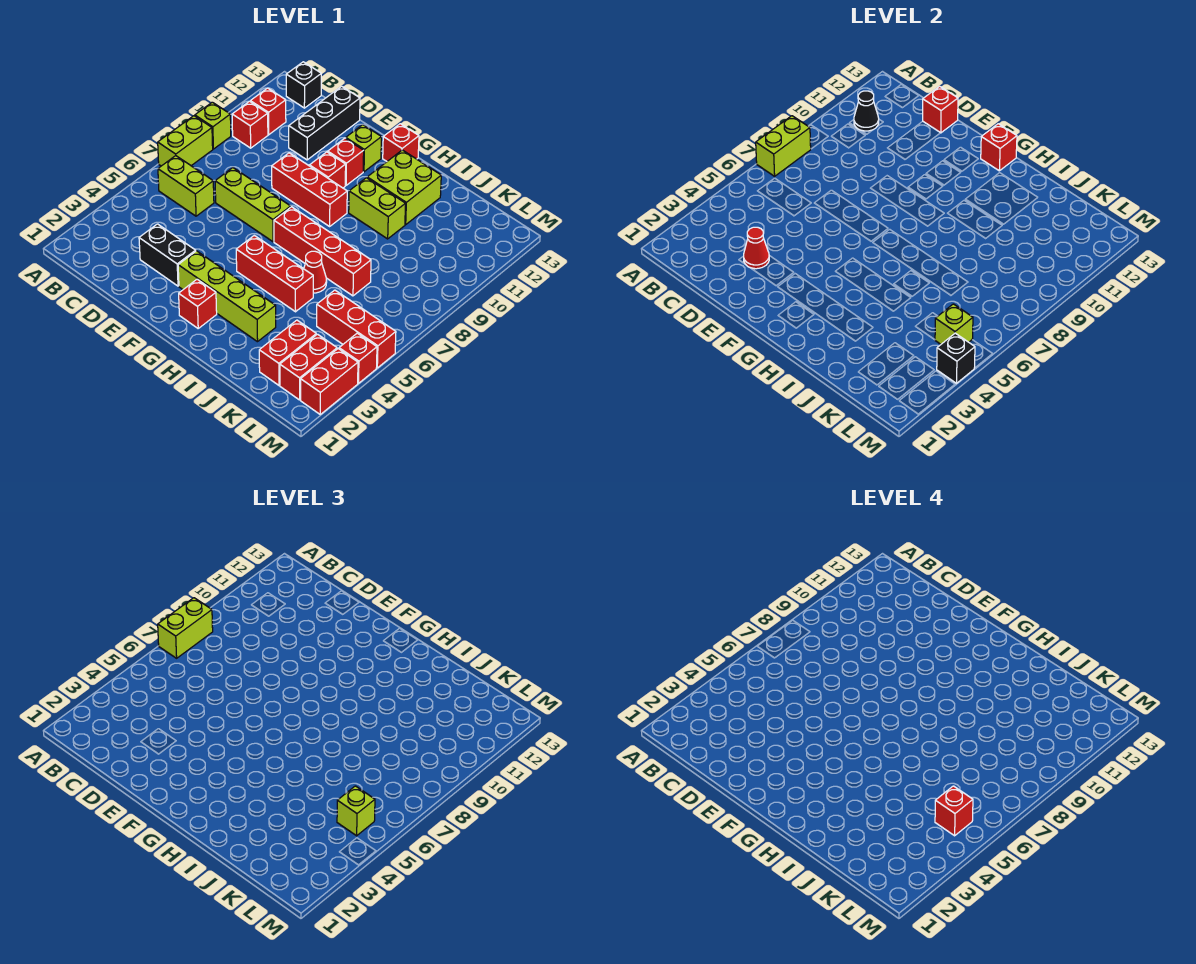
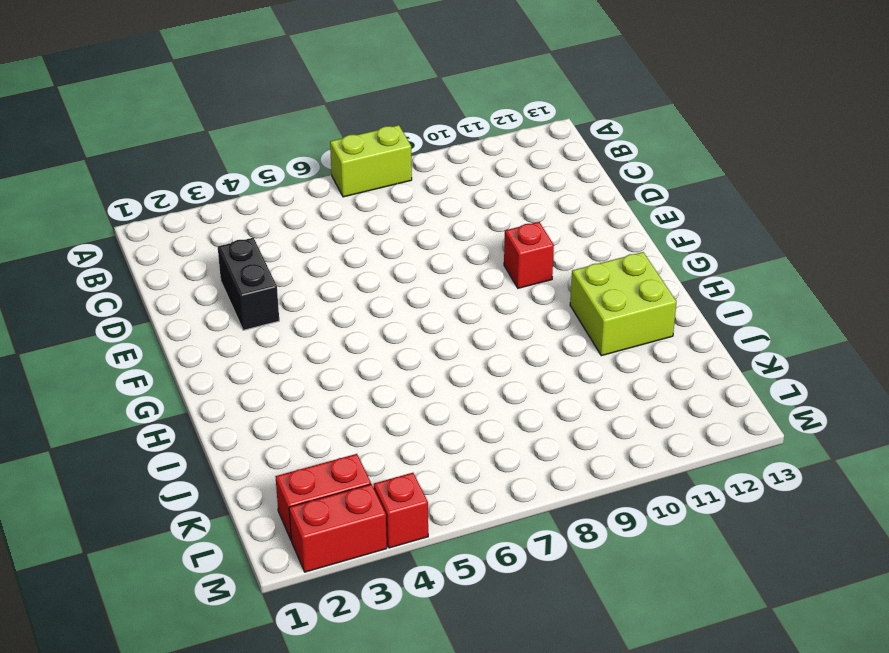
none -> lime brick A9 level 1
none -> lime brick B6:C6 level 1
none -> red brick B10 level 1
none -> red brick B11 level 1

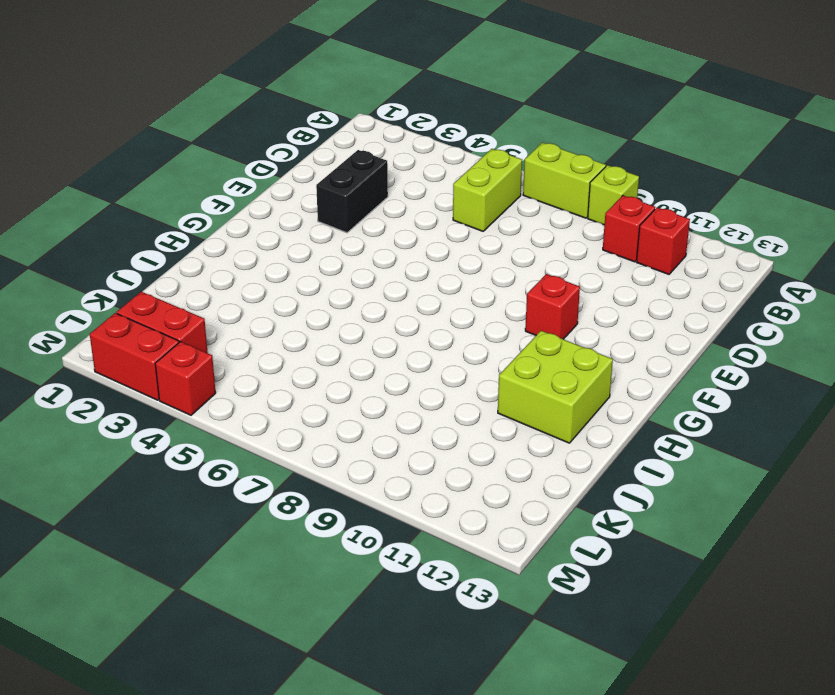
none -> black brick B13 level 1
none -> lime brick D7:F7 level 1
none -> black brick D11:D13 level 1
none -> red brick E9:G9 level 1

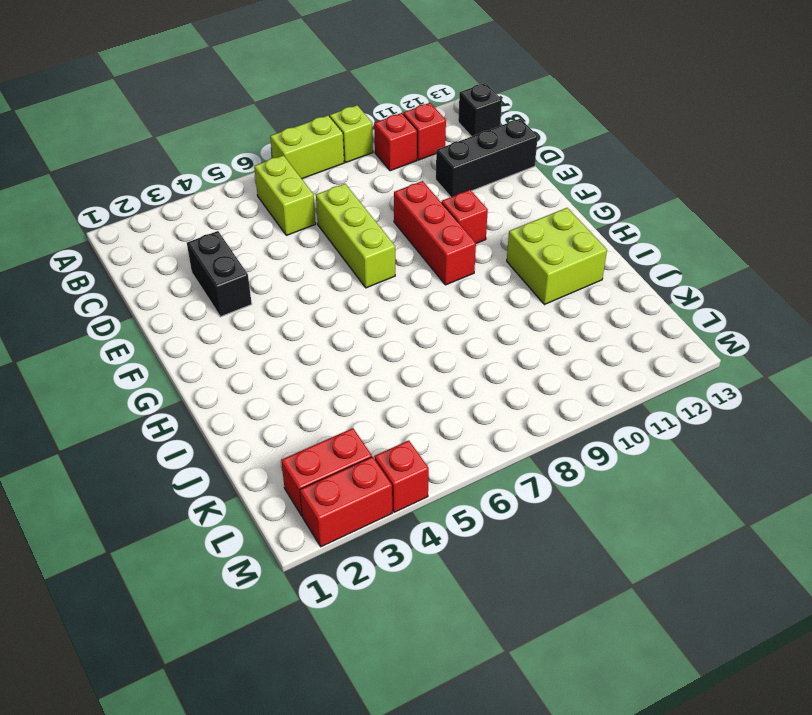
none -> lime brick F3:I3 level 1
none -> red brick F11 level 1
none -> lime brick F12 level 1
none -> red brick G2 level 1

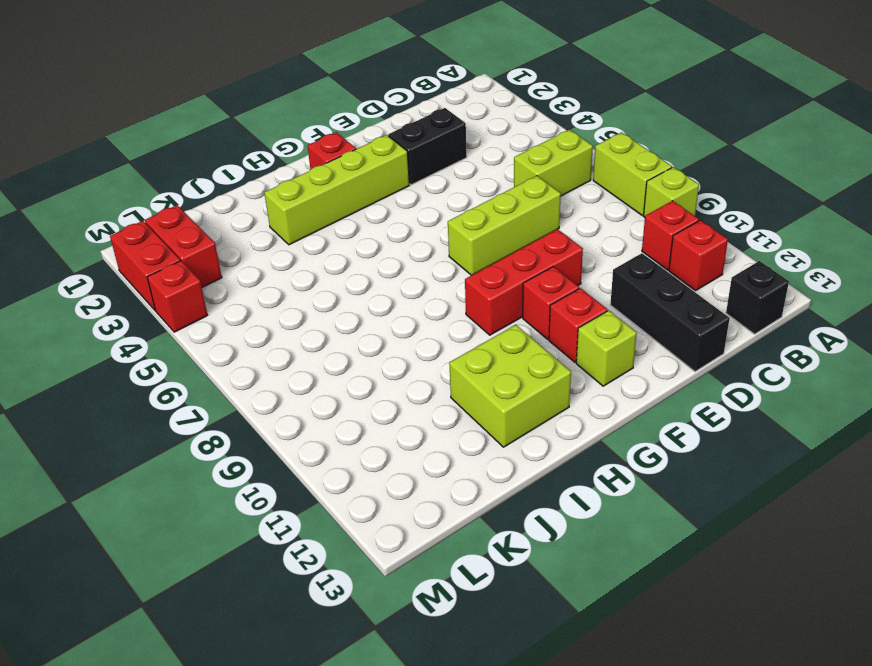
none -> red brick G5:I5 level 1
none -> red brick G7:J7 level 1
none -> red brick G13 level 1
none -> lime brick H10:I10 level 1

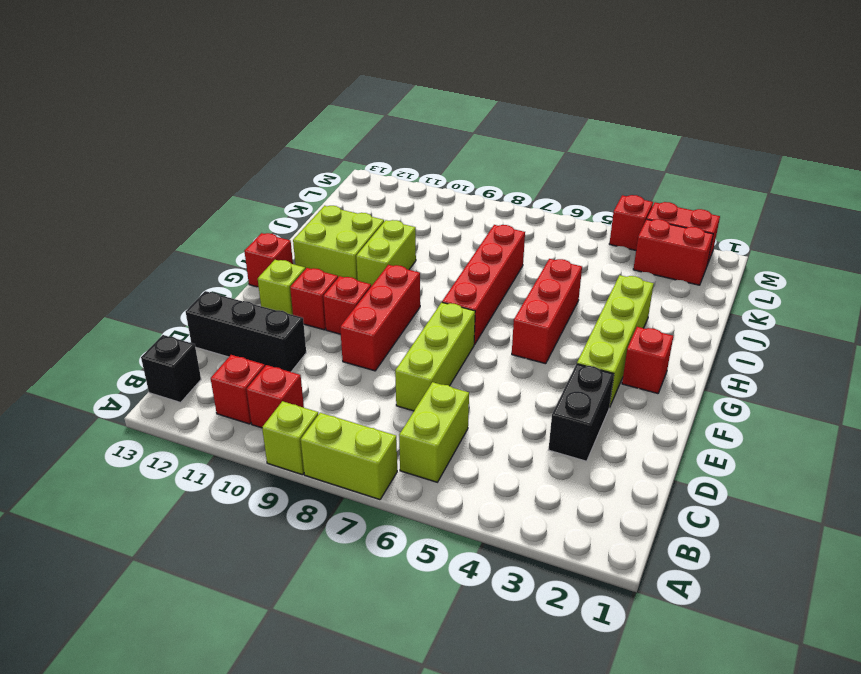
none -> red cone I6 level 1
none -> red brick K2:K3 level 1
none -> red brick K5:M5 level 1
none -> lime brick A7:A8 level 2

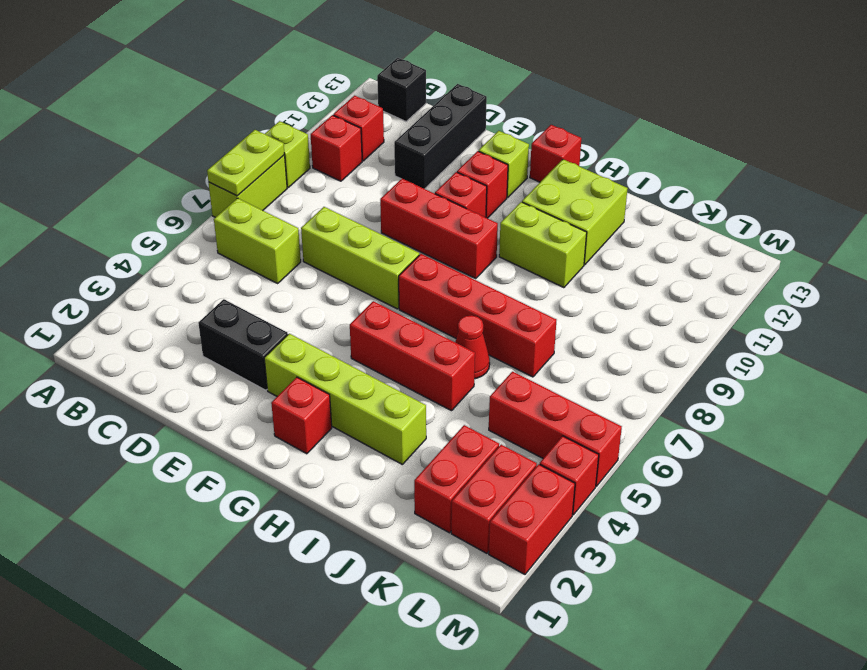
lime plate A7:A8 level 2 -> lime brick A7:A8 level 2
none -> black cone B11 level 2
none -> red cone D3 level 2
none -> red brick D13 level 2
none -> red brick G13 level 2

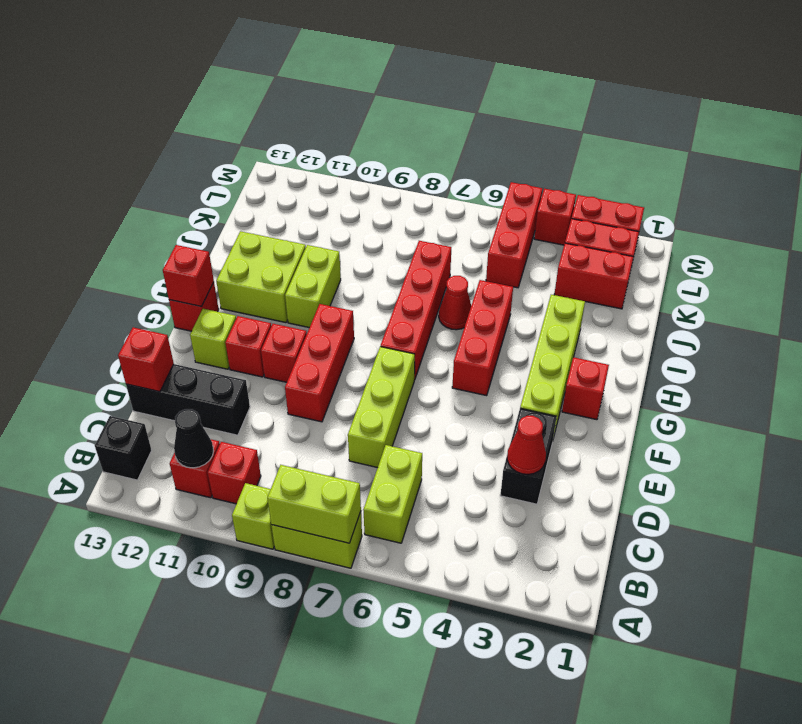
none -> lime brick L5 level 2
none -> black brick M4 level 2
none -> lime brick A7:A8 level 3
none -> lime brick L5 level 3

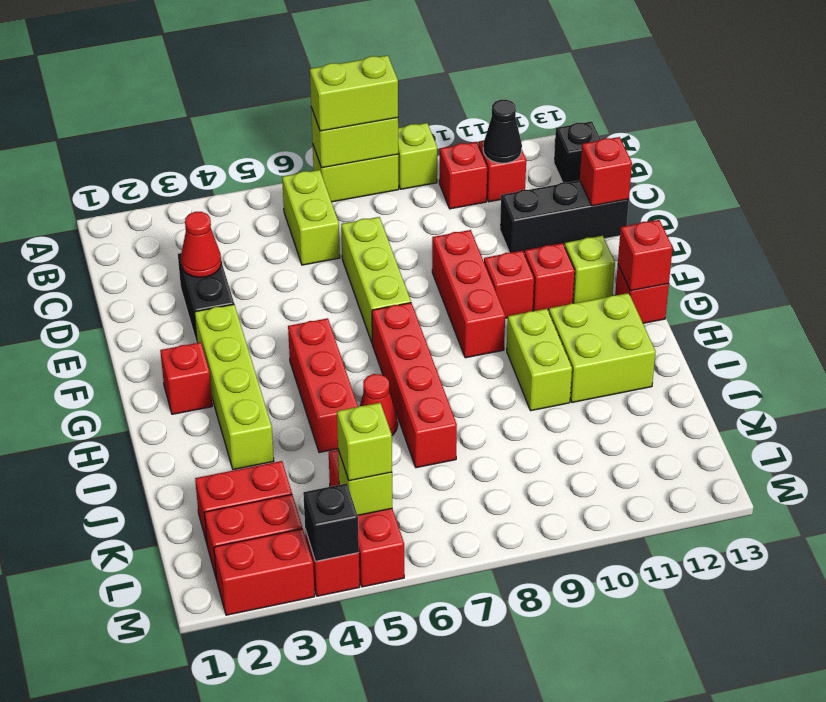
none -> red brick L5 level 4

